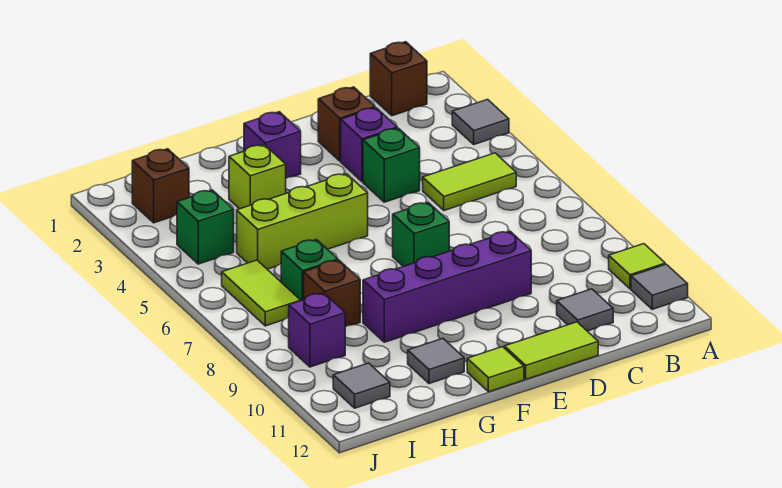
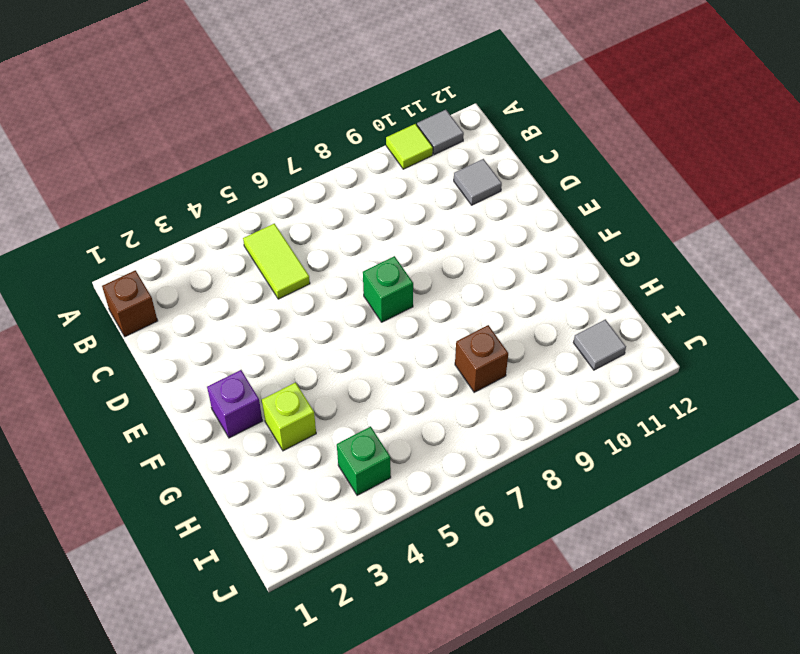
none -> grey tile A3 level 1
none -> brown brick D2 level 1
none -> purple brick D3 level 1

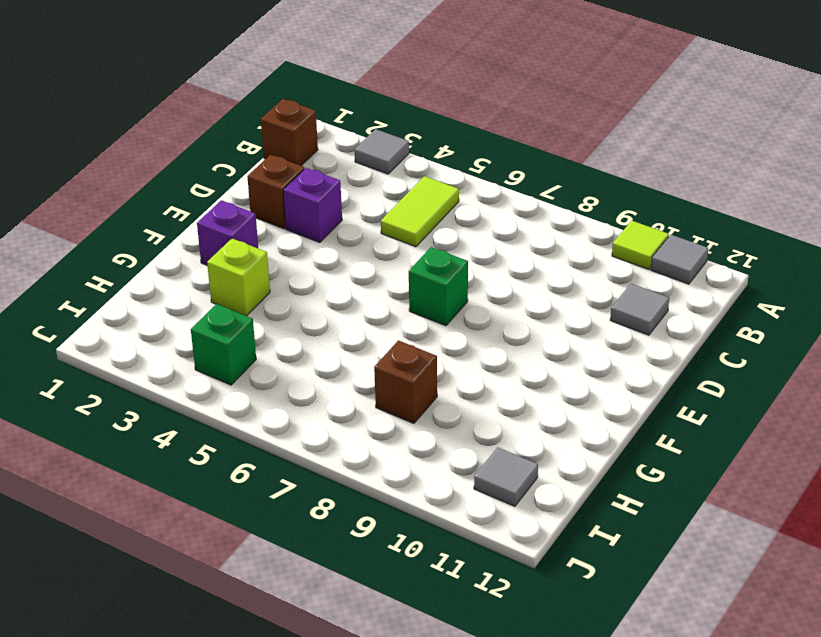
none -> green brick D4 level 1
none -> purple brick D9:G9 level 1
none -> lime tile D12:E12 level 1

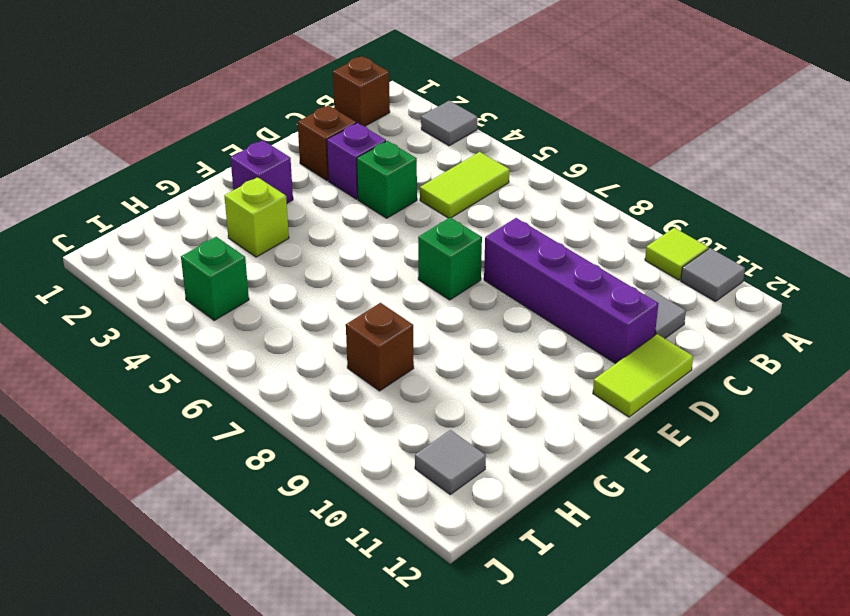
purple brick D8:D11 level 1 -> purple brick D9:G9 level 1
none -> lime brick F5:H5 level 1
none -> lime tile F12 level 1
none -> grey tile G11 level 1

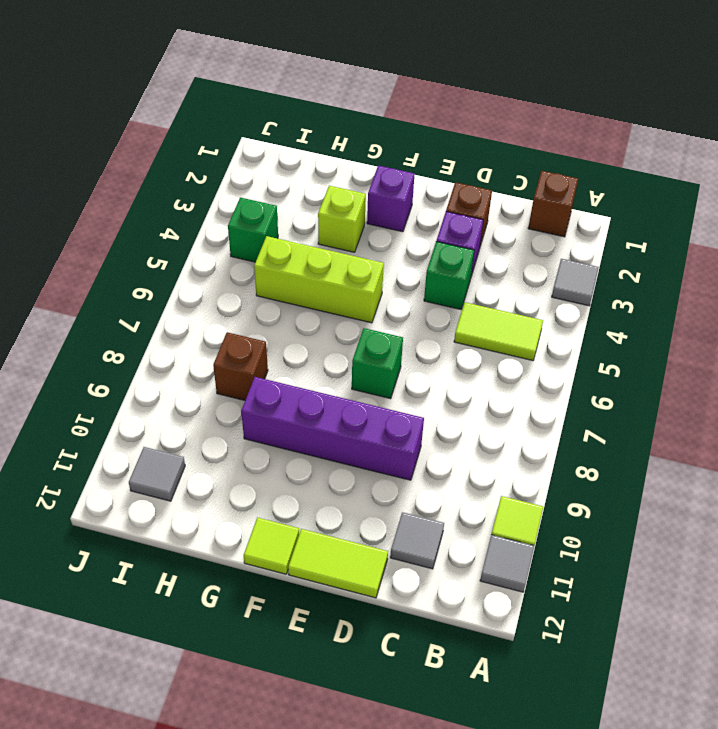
none -> grey tile G11 level 1
none -> green brick H7 level 1
none -> brown brick I2 level 1

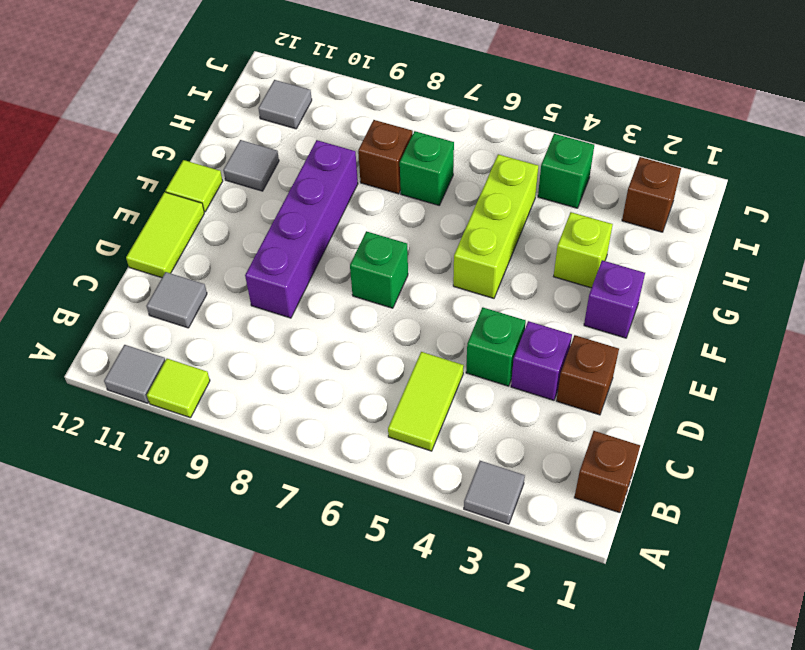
none -> lime tile I6:I7 level 1
none -> purple brick I9 level 1

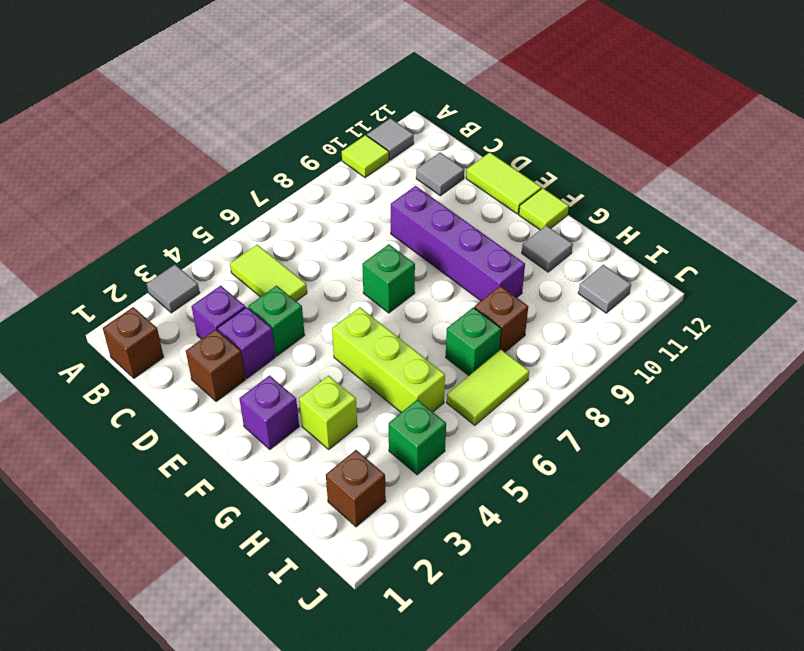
purple brick C3 level 1 -> purple brick I9 level 1

